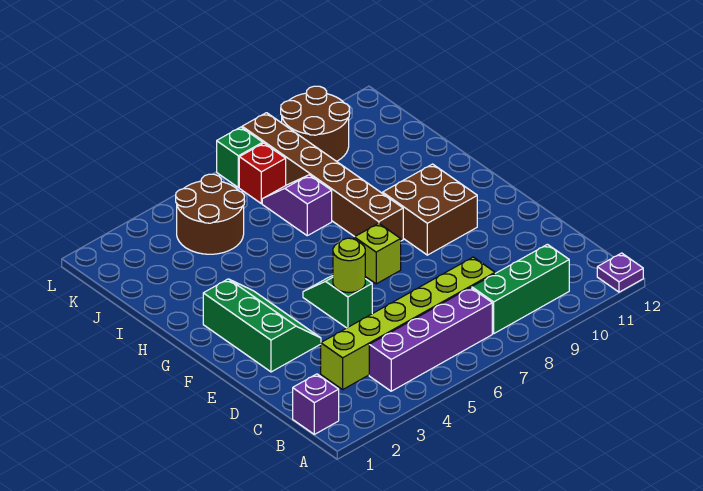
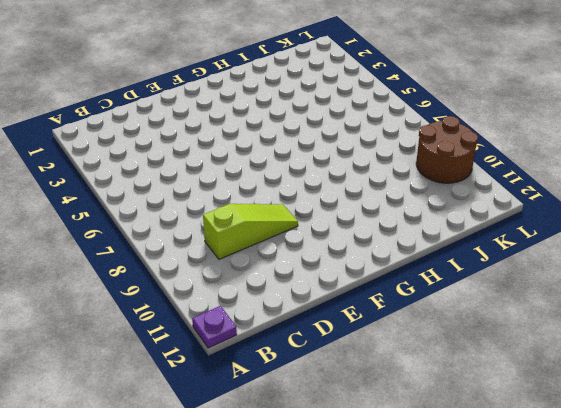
lime slope C9:E9 level 1 top C -> none
none -> purple brick B1 level 1
none -> purple brick B4:B7 level 1
none -> green brick B8:B10 level 1

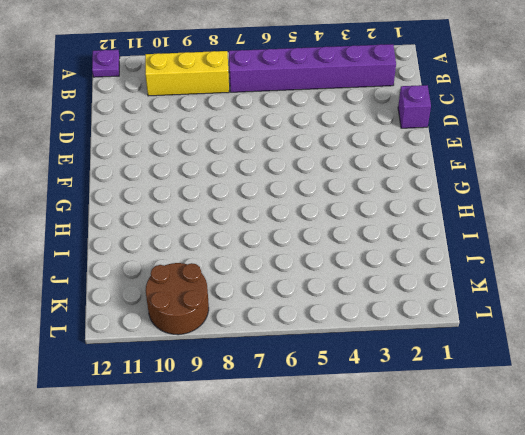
purple brick B2:B7 level 1 -> purple brick B4:B7 level 1
yellow brick B8:B10 level 1 -> green brick B8:B10 level 1
purple brick D1 level 1 -> purple brick B1 level 1
none -> lime brick C3:C8 level 1
none -> green slope E2:G3 level 1 top 2
none -> green slope E5:F5 level 1 top E

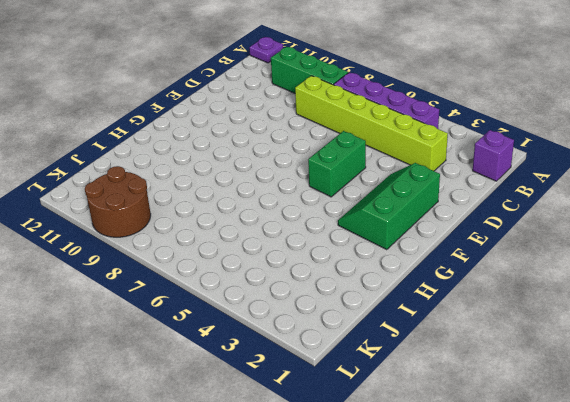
green brick E5:F5 level 1 -> green slope E5:F5 level 1 top E
none -> lime brick F7 level 1
none -> brown brick F9:G10 level 1
none -> brown brick G8:L8 level 1

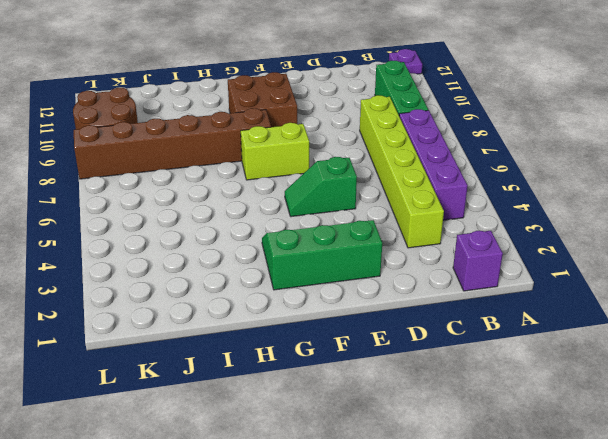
lime brick F7:G7 level 1 -> lime brick F7 level 1
none -> purple slope I7:J7 level 1 top I
none -> brown round brick J4:K5 level 1
none -> red brick K7 level 1

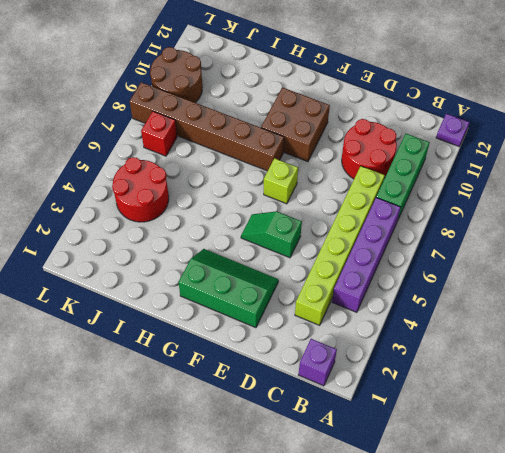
red round brick C9:D10 level 1 -> none
red round brick J4:K5 level 1 -> brown round brick J4:K5 level 1
none -> purple slope I7:J7 level 1 top I
none -> green brick L7 level 1
none -> lime round brick E5 level 2

